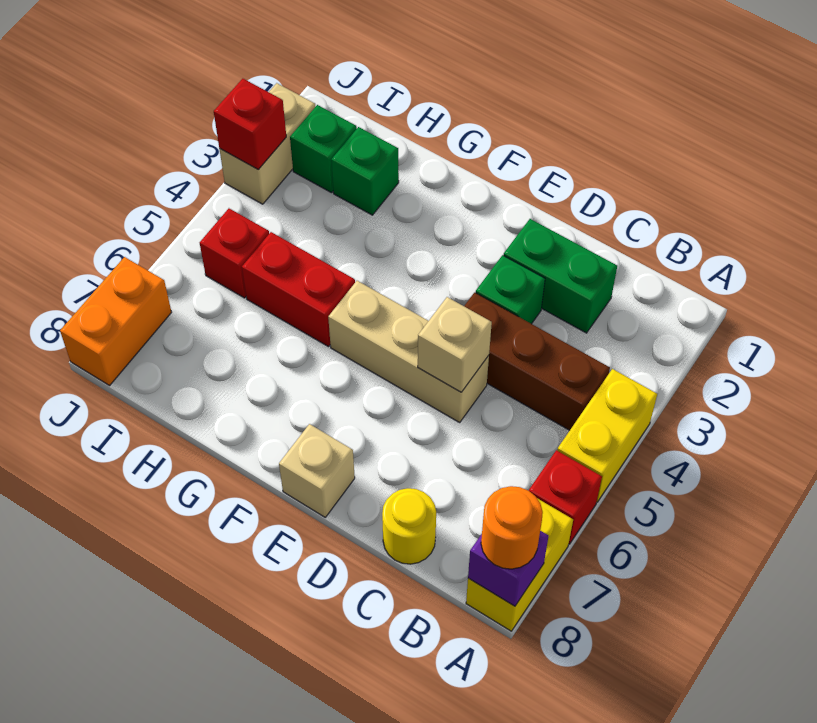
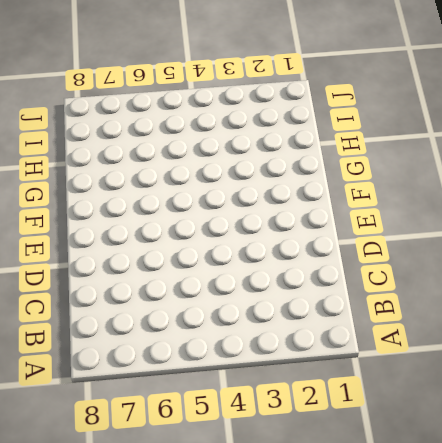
none -> yellow brick A4:A5 level 1
none -> red brick A6 level 1
none -> yellow brick A7:A8 level 1

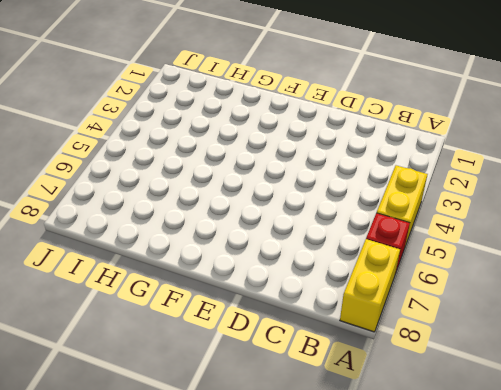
none -> brown brick B4:D4 level 1
none -> green brick C2:D2 level 1
none -> yellow round brick C8 level 1

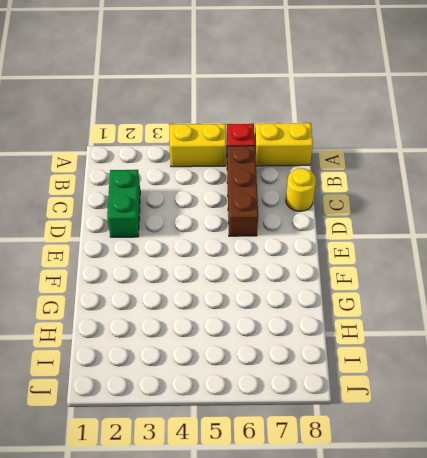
brown brick B6:D6 level 1 -> brown brick B4:D4 level 1
none -> green brick D3 level 1
none -> tan brick D5:F5 level 1
none -> tan brick E8 level 1

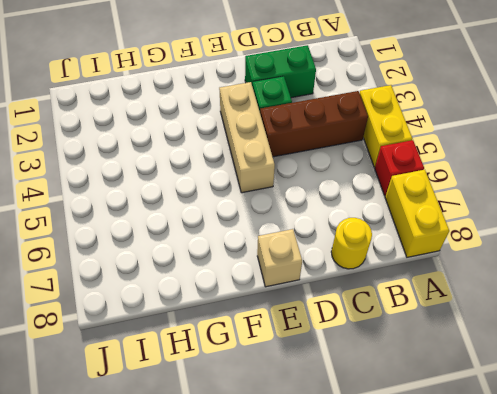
tan brick E3:E5 level 1 -> tan brick D5:F5 level 1
none -> red brick G5:H5 level 1
none -> green brick H2 level 1
none -> green brick I2 level 1

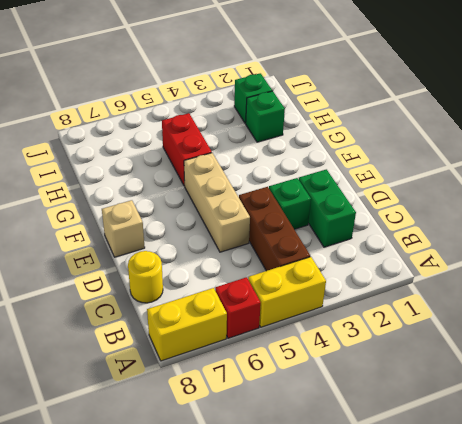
none -> red brick I5 level 1
none -> tan brick J2:J3 level 1
none -> orange brick J7:J8 level 1

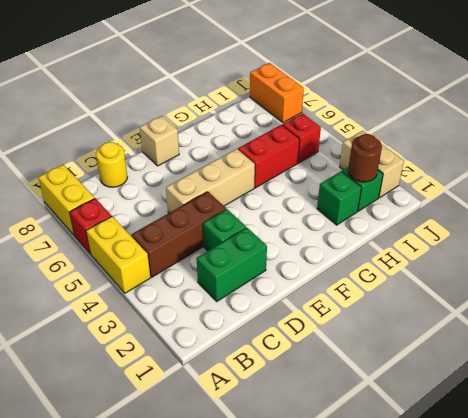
brown round brick I2 level 2 -> none
none -> purple brick A8 level 2
none -> tan brick D5 level 2
none -> red brick J3 level 2

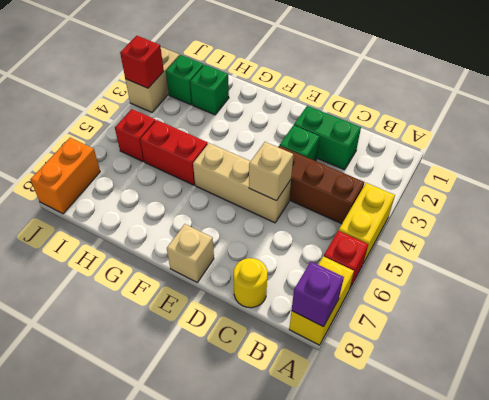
none -> orange round brick A8 level 3

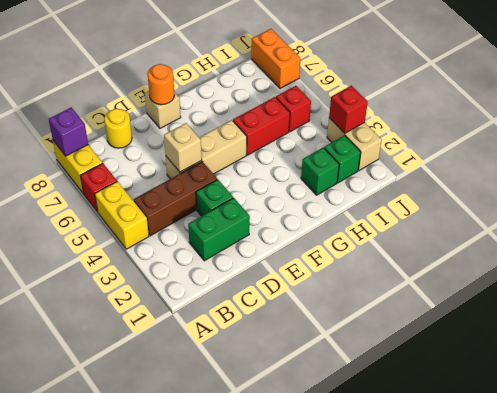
orange round brick E8 level 2 -> orange round brick A8 level 3

